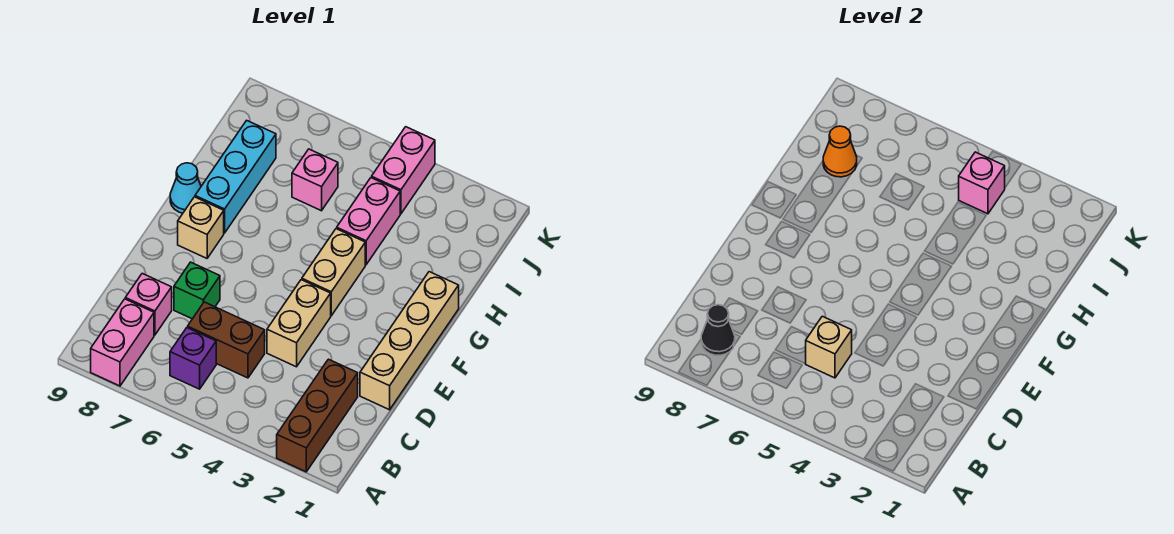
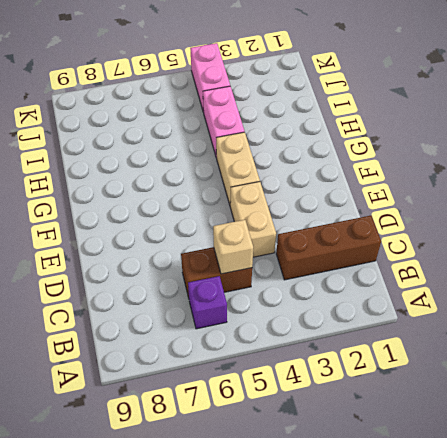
brown brick C1:C3 level 1 -> brown brick A2:C2 level 1
none -> pink brick A8:B8 level 1
none -> pink brick C8 level 1
none -> tan brick D1:G1 level 1

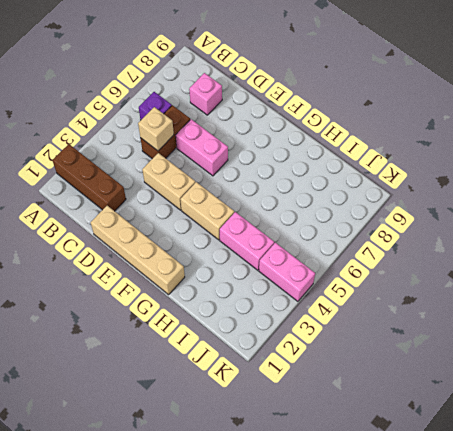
pink brick D6:E6 level 1 -> pink brick A8:B8 level 1
none -> green brick D7 level 1
none -> tan brick F8 level 1
none -> cyan brick G8:I8 level 1

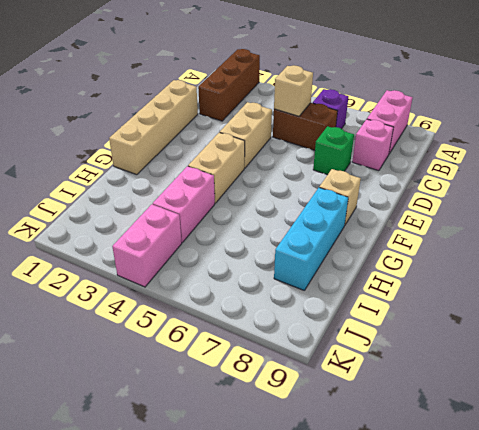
none -> cyan cone G9 level 1
none -> pink brick I6 level 1
none -> black cone B8 level 2

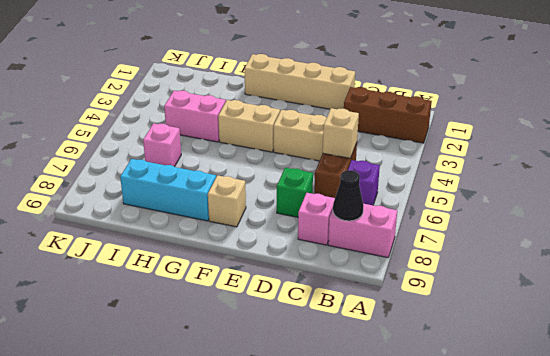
none -> cyan cone G9 level 1
none -> pink brick J4:K4 level 1
none -> orange cone I8 level 2

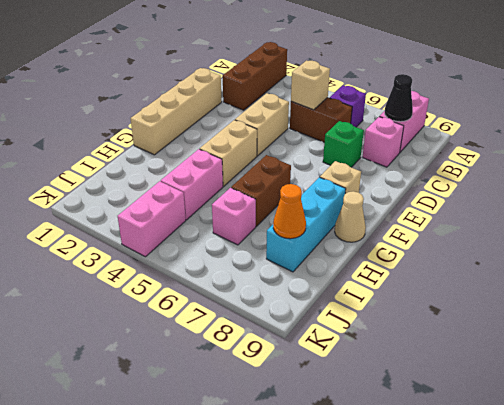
brown brick G6:H6 level 1 -> none
tan cone G9 level 1 -> cyan cone G9 level 1
none -> pink brick J4 level 2

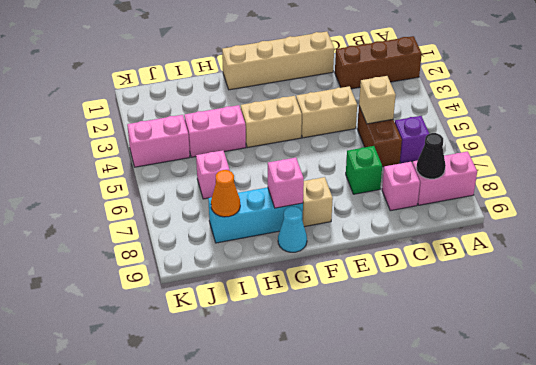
pink brick G8 level 2 -> pink brick J4 level 2

